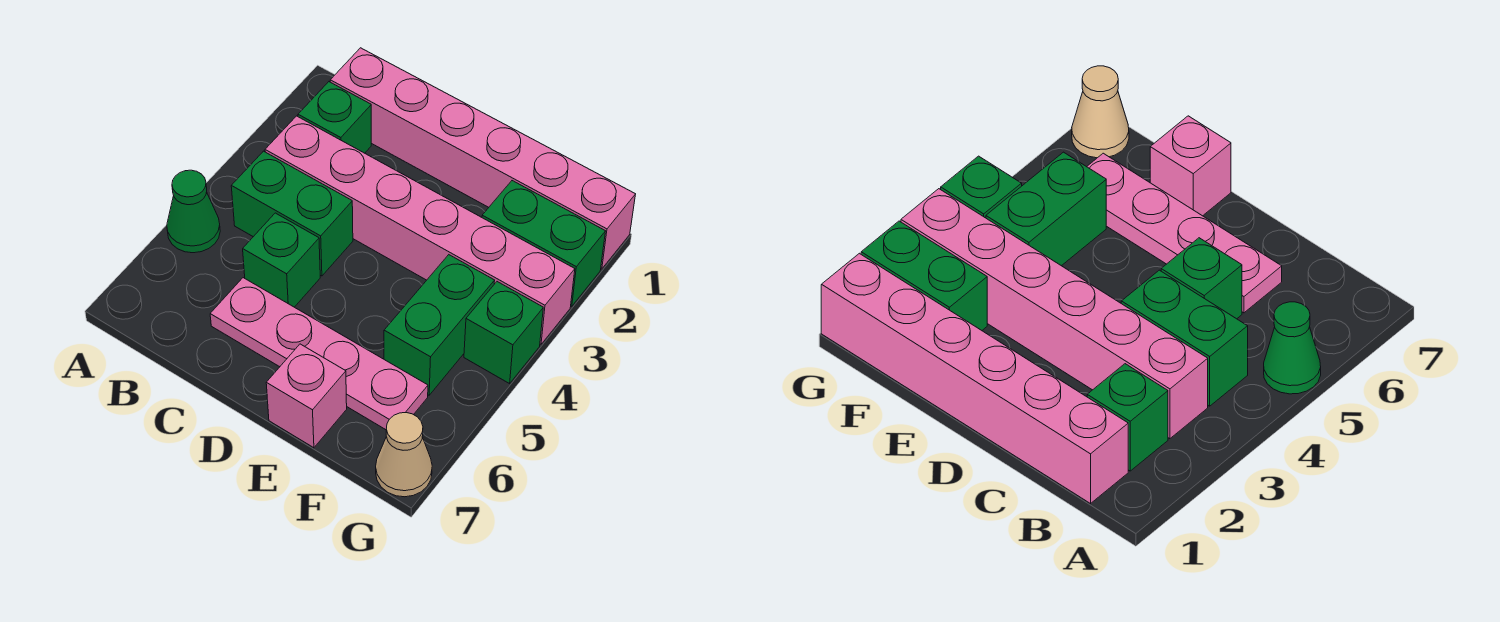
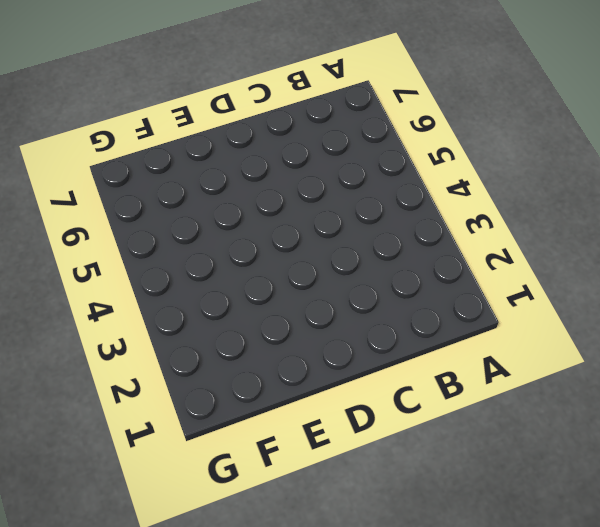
none -> green cone A5 level 1
none -> pink brick B1:G1 level 1
none -> green brick B2 level 1

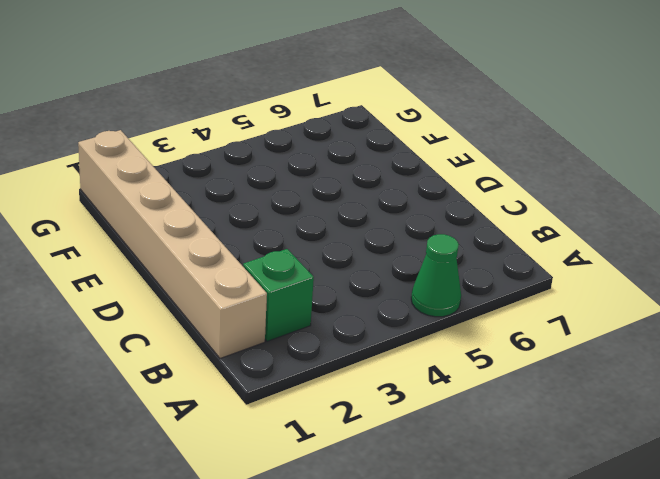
tan brick B1:G1 level 1 -> pink brick B1:G1 level 1
none -> pink brick B3:G3 level 1
none -> green brick B4:C4 level 1
none -> green brick C5 level 1

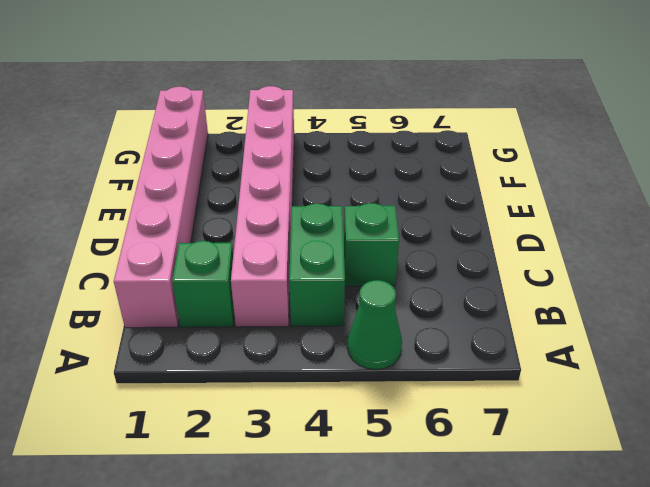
none -> pink plate C6:F6 level 1
none -> pink brick E7 level 1
none -> green brick F2:G2 level 1

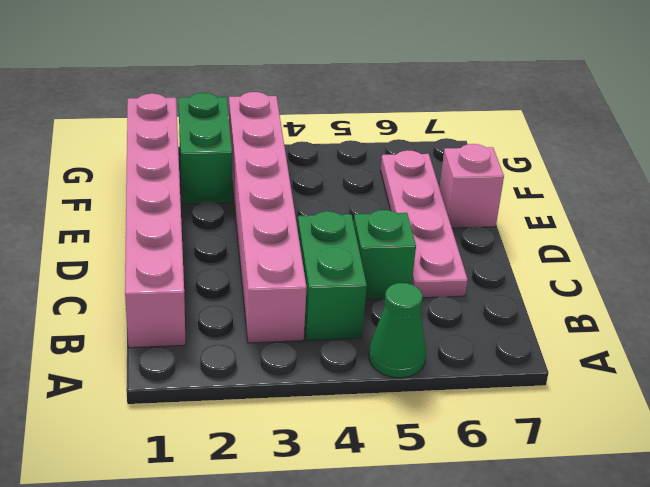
none -> green brick B2 level 1
none -> green brick F4:F5 level 1
none -> green brick G4 level 1

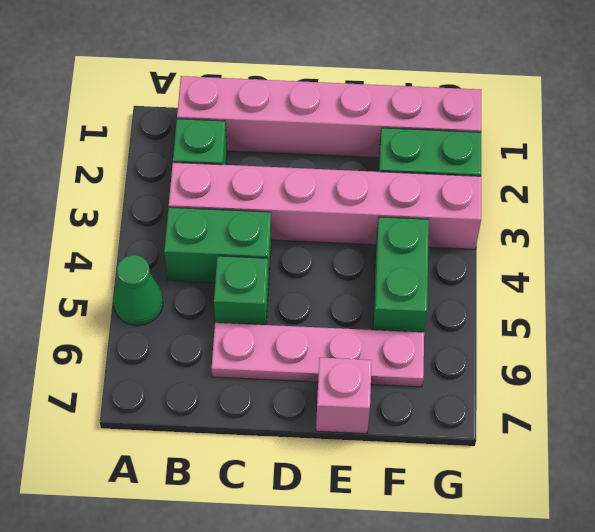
none -> green brick G4 level 1
none -> tan cone G7 level 1

